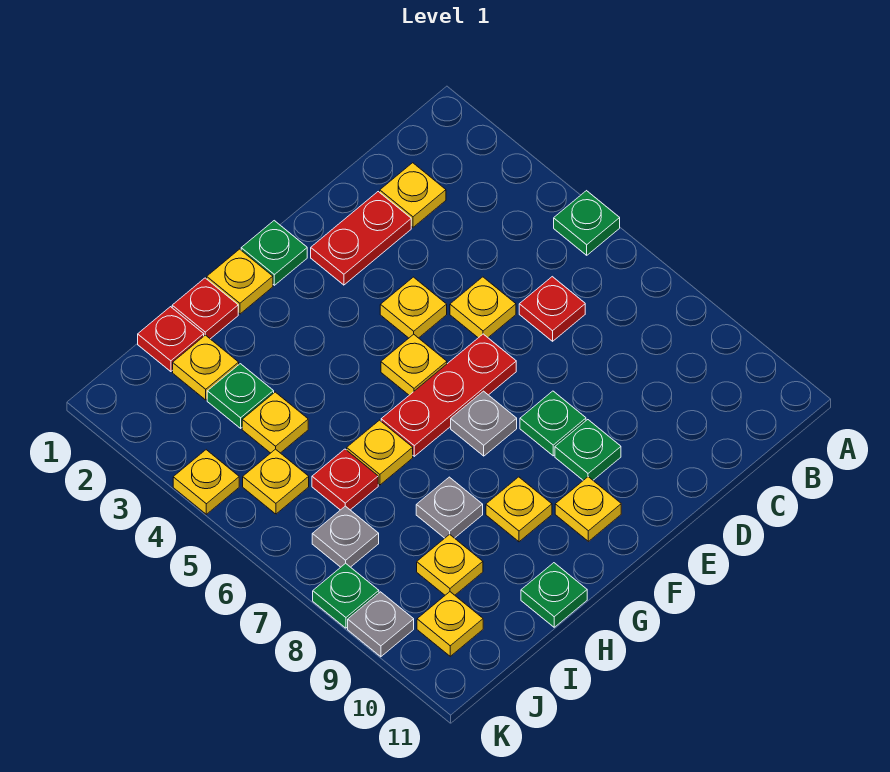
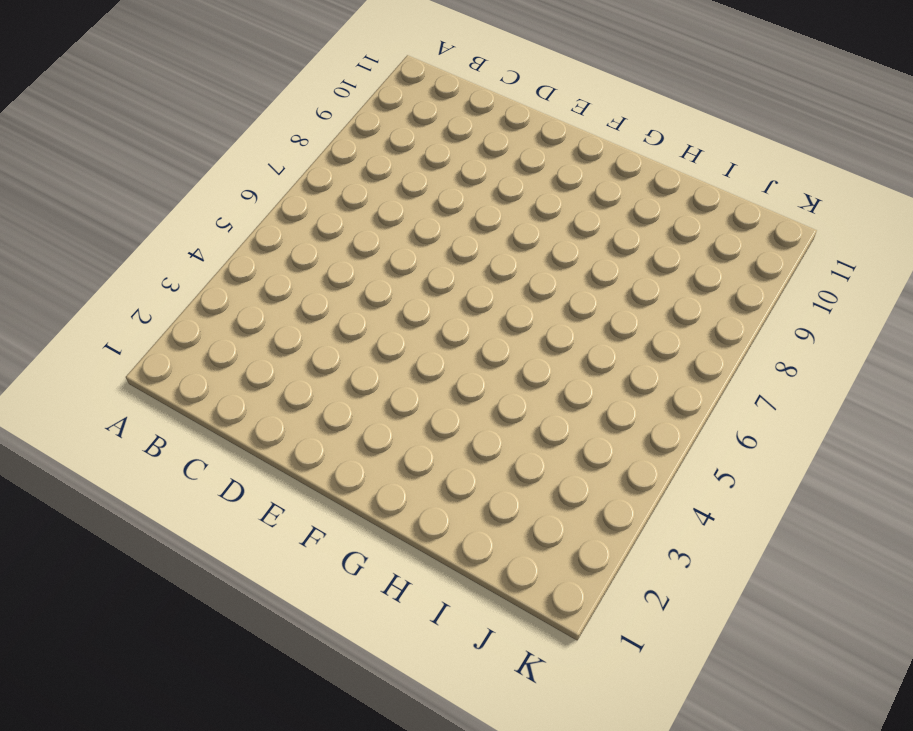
none -> green plate A5 level 1
none -> yellow plate C2 level 1
none -> red plate C6 level 1
none -> red plate D2:E2 level 1

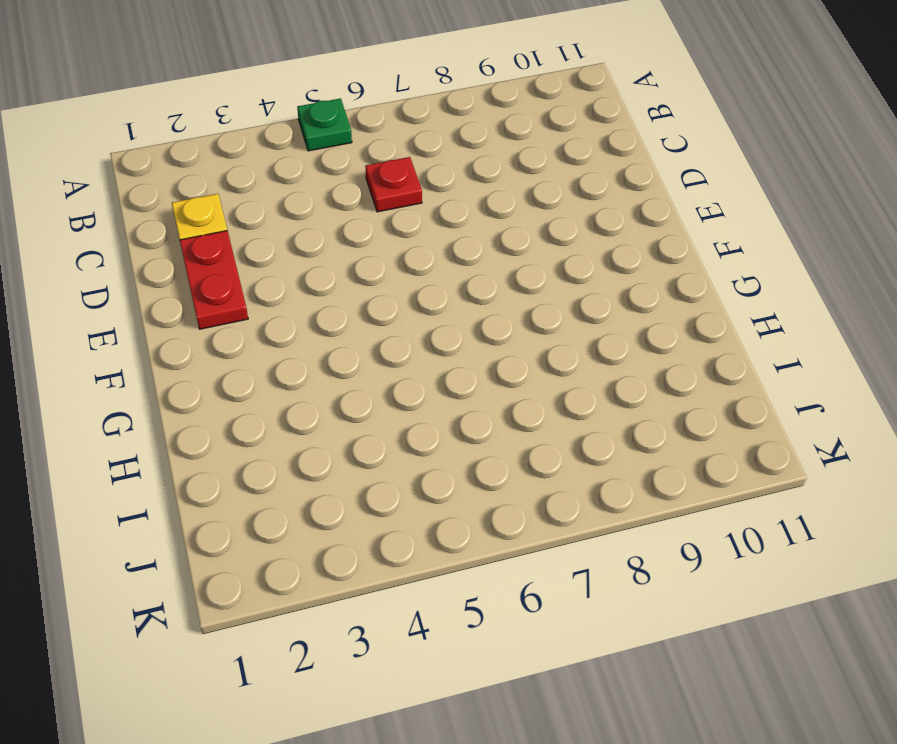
none -> yellow plate D5 level 1
none -> yellow plate E4 level 1
none -> red plate E6:G6 level 1
none -> green plate E8 level 1

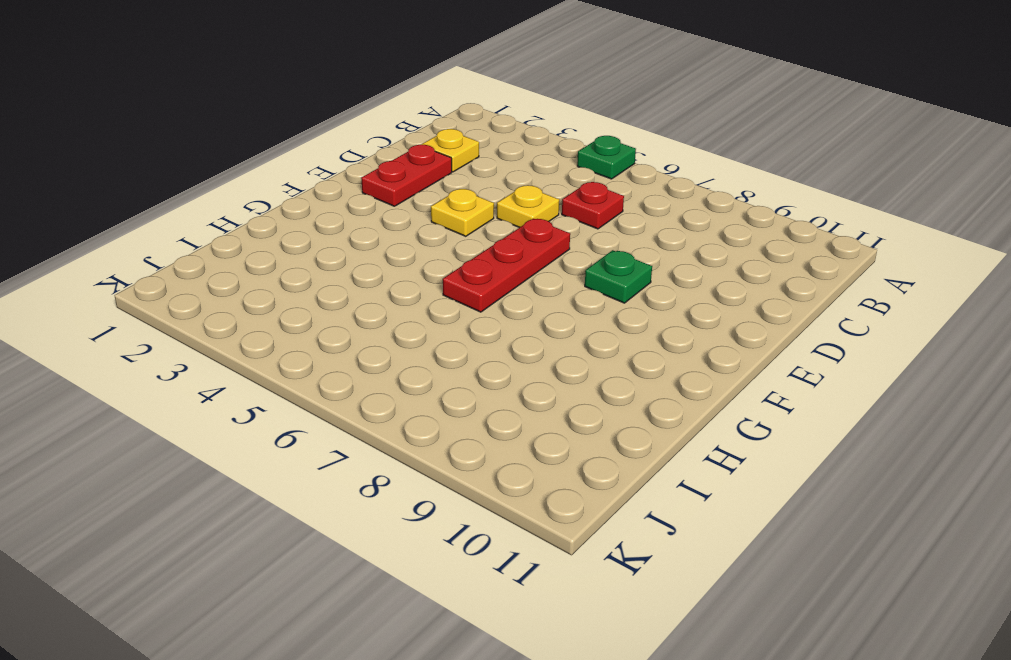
none -> green plate E9 level 1
none -> green plate F1 level 1
none -> yellow plate F5 level 1
none -> grey plate F7 level 1

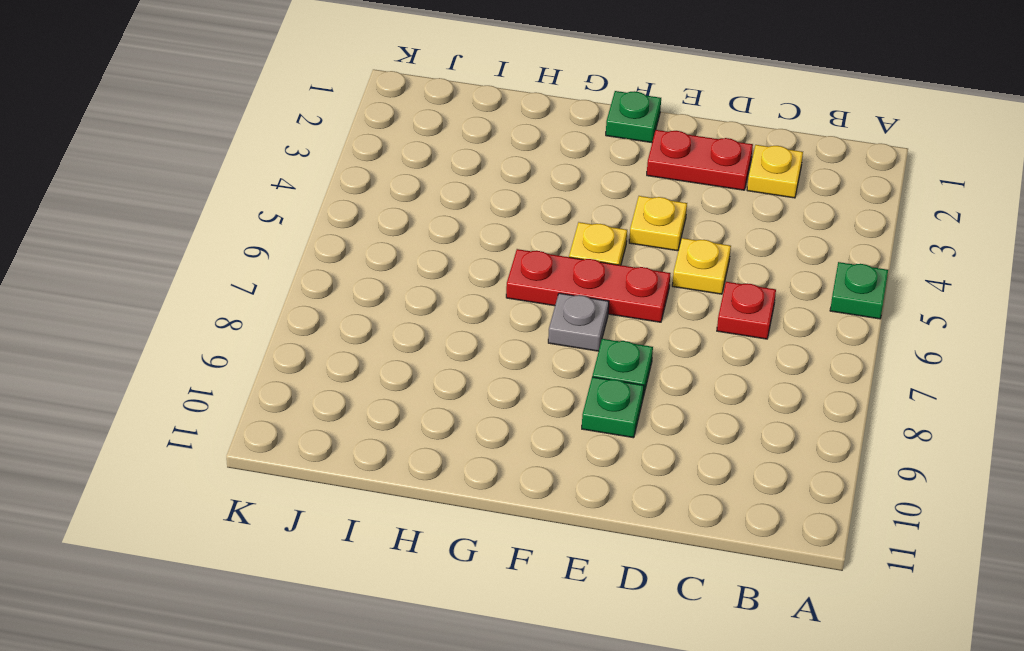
none -> yellow plate F10 level 1
none -> yellow plate G1 level 1
none -> yellow plate G9 level 1
none -> red plate H1 level 1

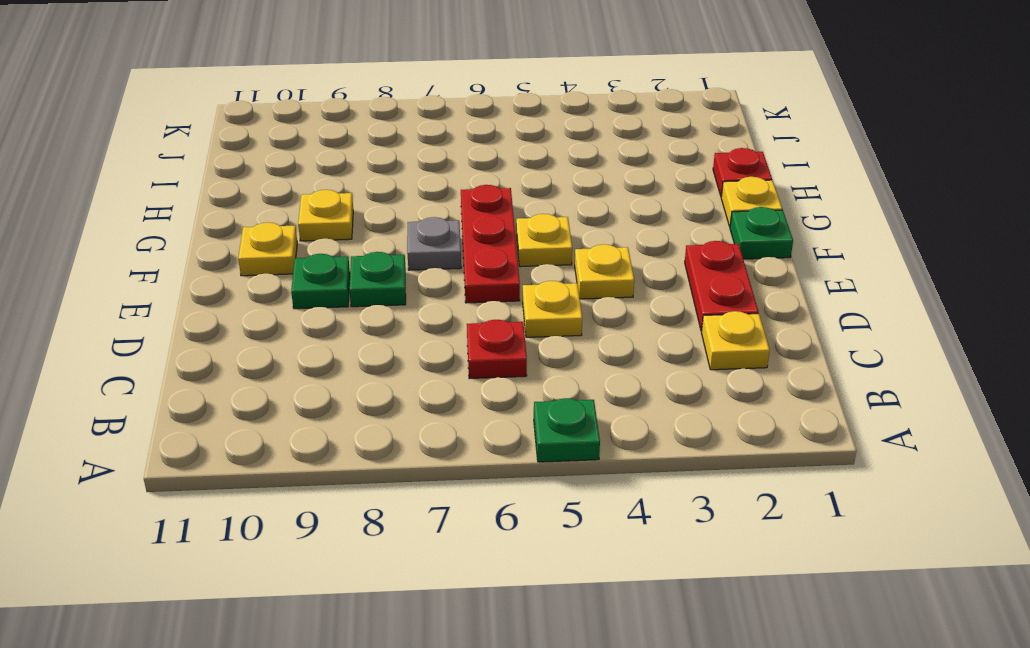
none -> yellow plate H6 level 1
none -> grey plate H8 level 1
none -> green plate H11 level 1
none -> red plate I1 level 1

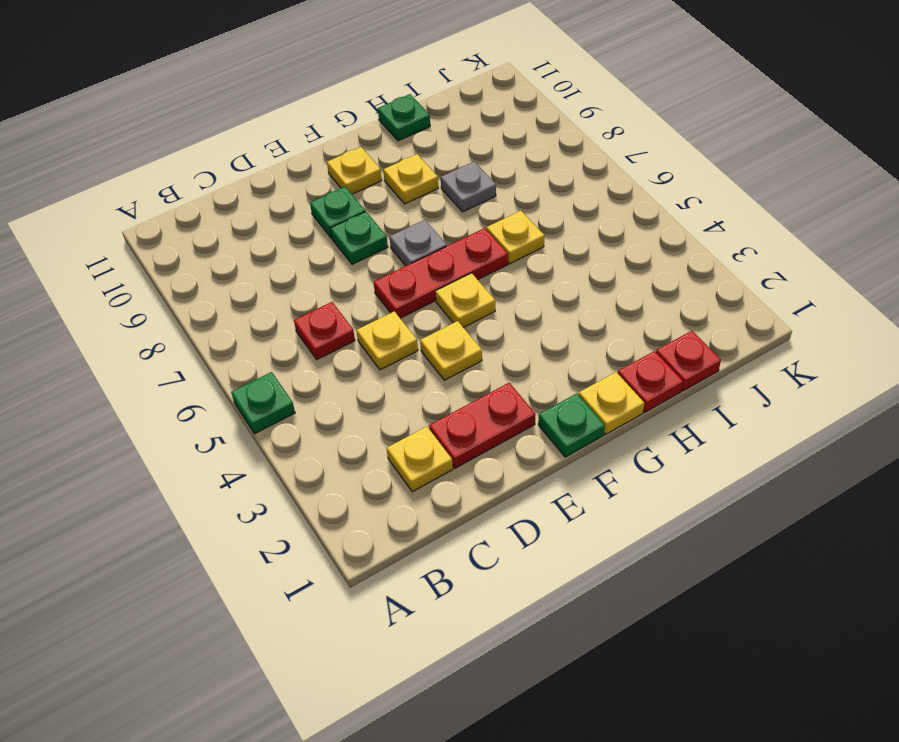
none -> yellow plate I2 level 1
none -> green plate I3 level 1
none -> yellow plate I4 level 1
none -> red plate I6 level 1

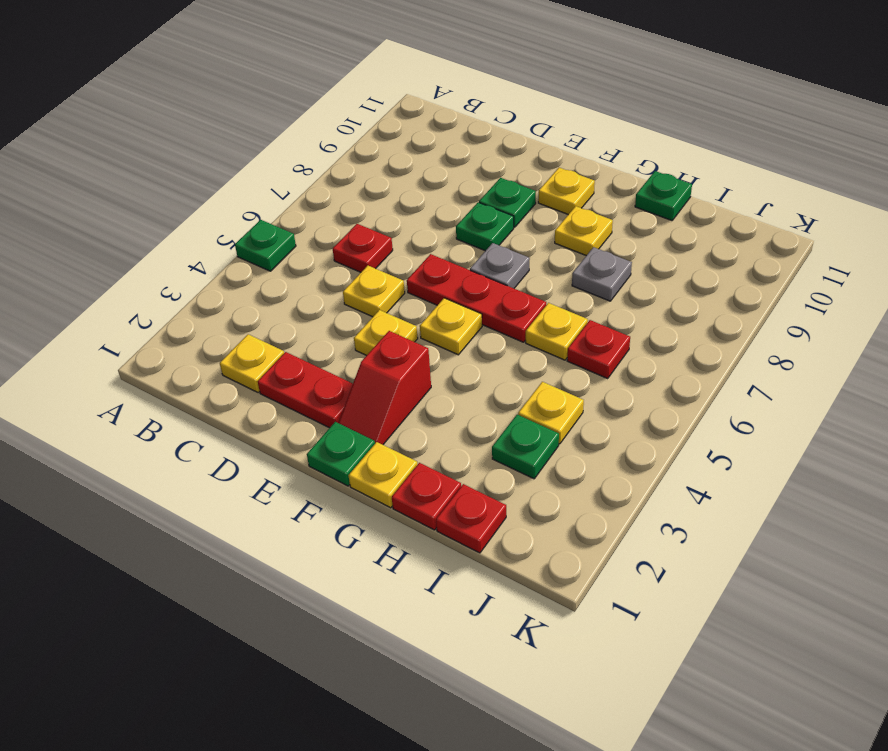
red slope F2:F3 level 1 top 3 -> none
none -> yellow plate I2 level 1
none -> yellow plate I9 level 1
none -> yellow plate J5 level 1
none -> grey plate J7 level 1

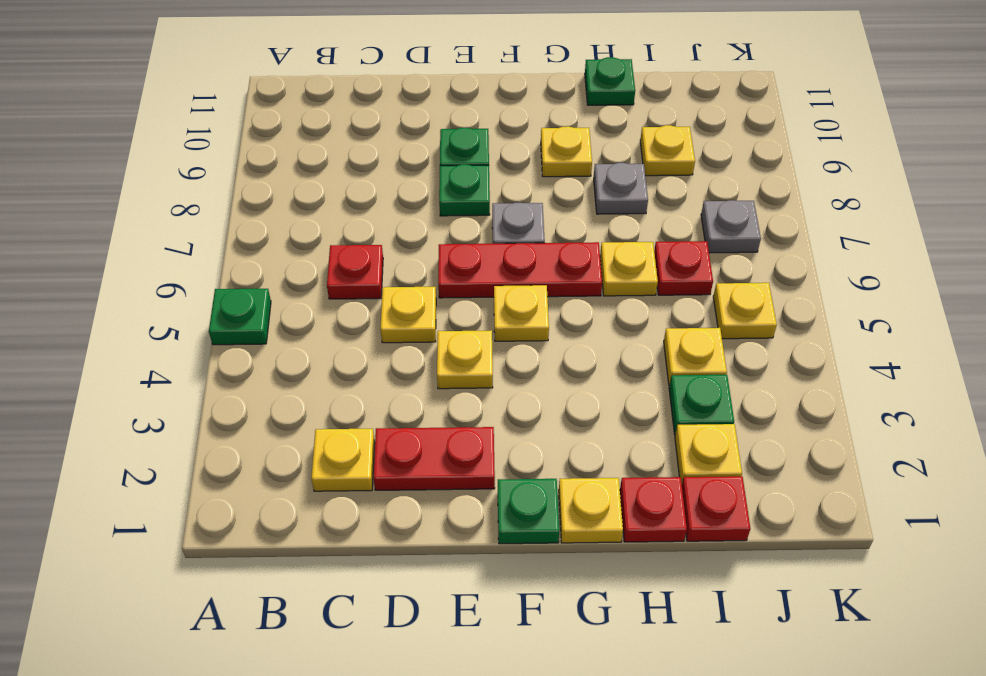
none -> yellow plate F10 level 1
none -> yellow plate J10 level 1
none -> yellow plate K4 level 1
none -> green plate K8 level 1

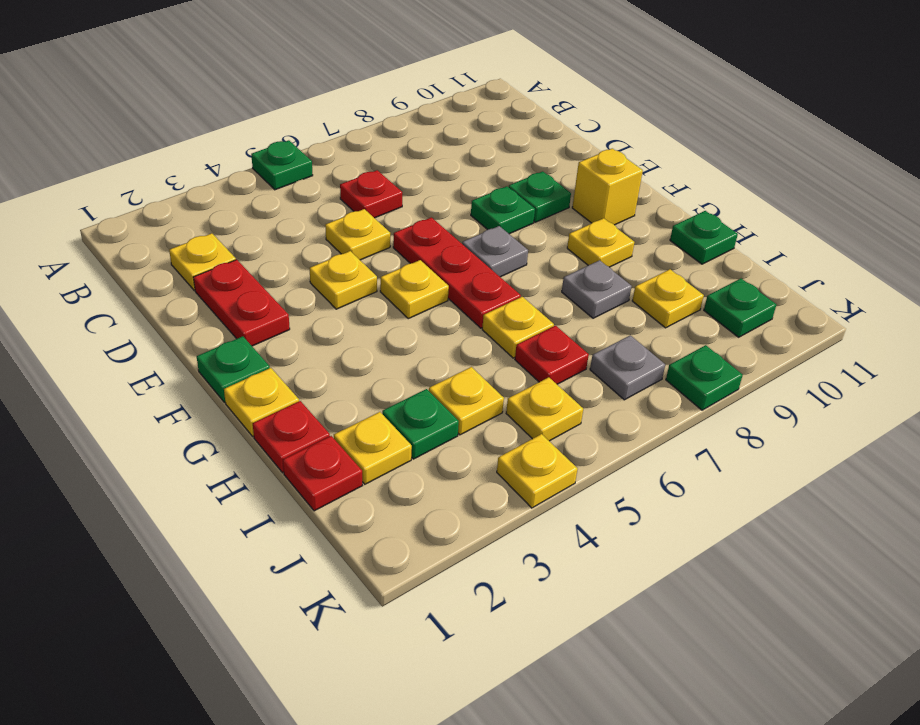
yellow brick F10 level 1 -> yellow plate F10 level 1
green plate J10 level 1 -> yellow plate J10 level 1
none -> grey plate K9 level 1

